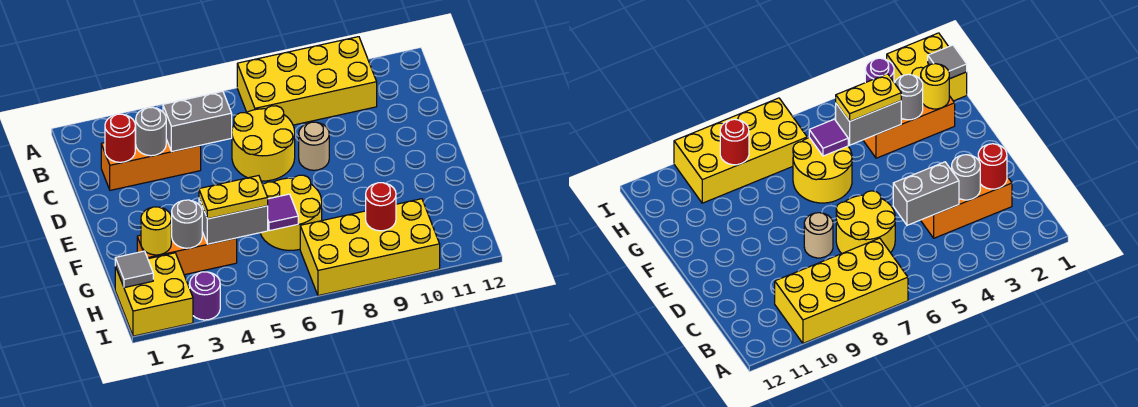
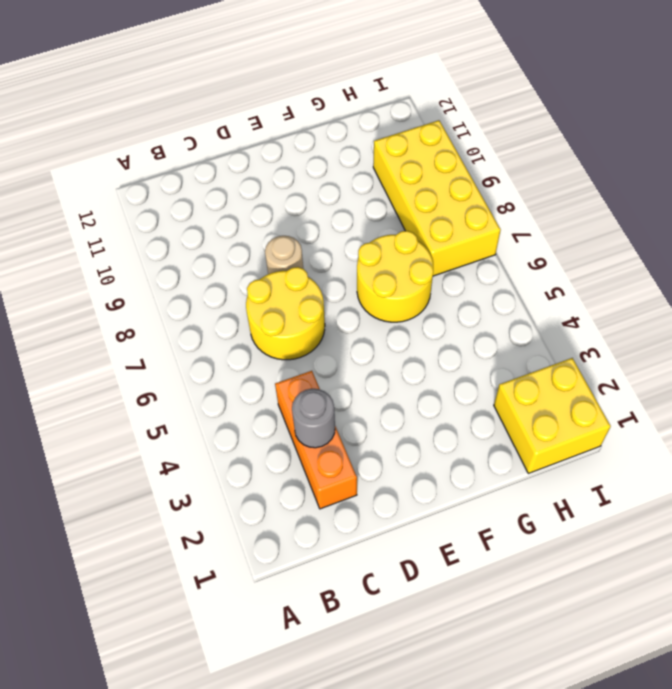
none -> yellow brick A7:B10 level 1
none -> orange brick G2:G4 level 1
none -> purple round brick I3 level 1

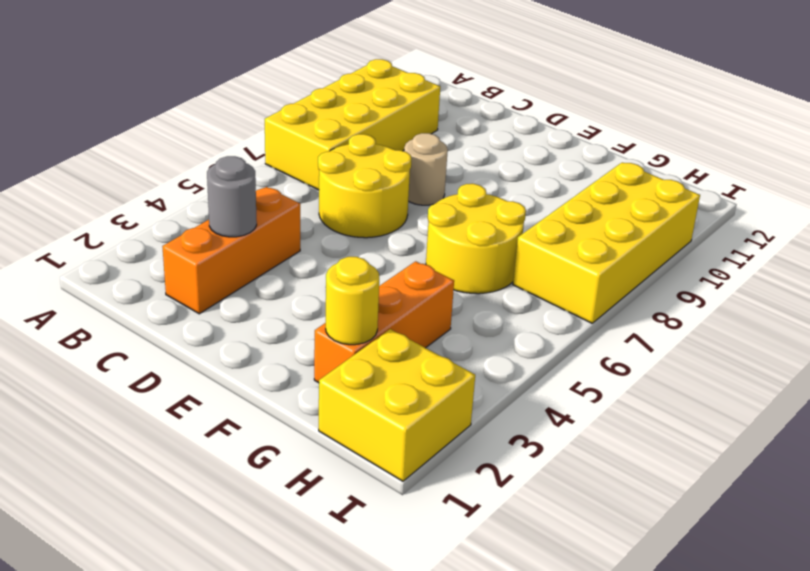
none -> purple round brick I3 level 1
none -> red round brick C2 level 2
none -> grey brick C4:C5 level 2

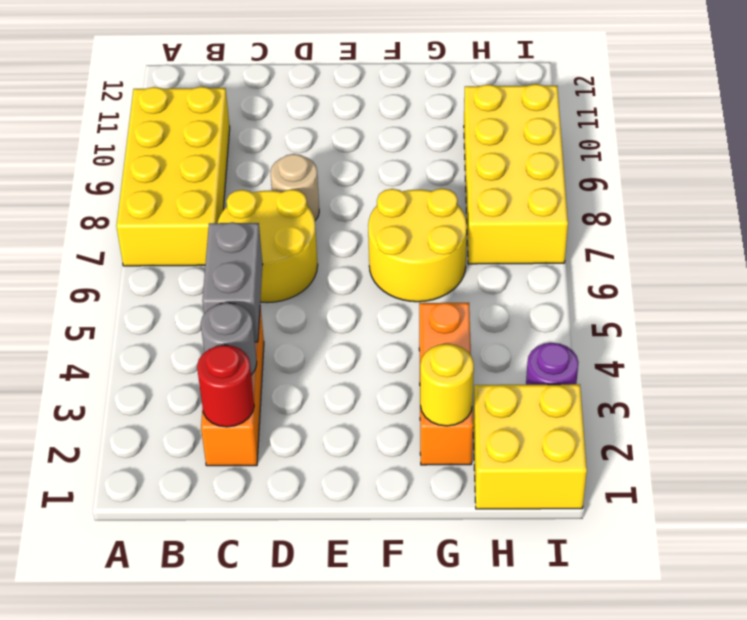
none -> grey round brick G3 level 2
none -> grey brick G4:G5 level 2
none -> purple tile G6 level 2

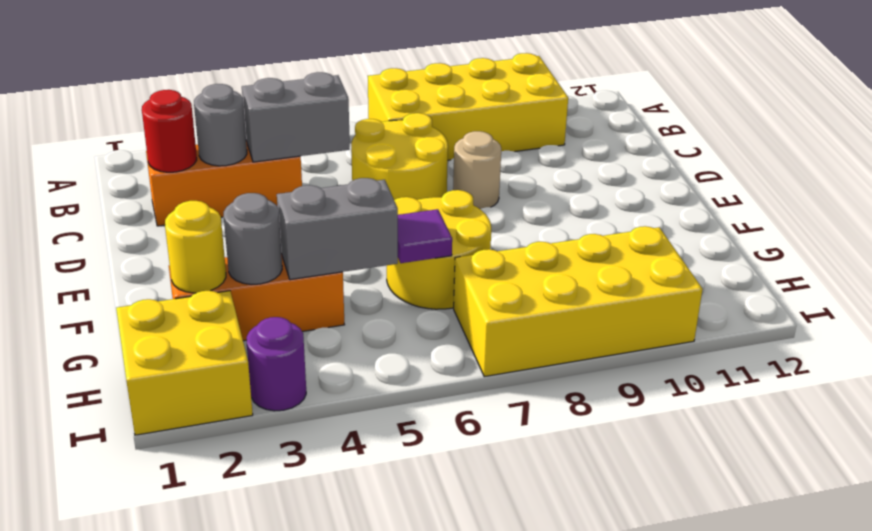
none -> grey tile H1 level 2
none -> red round brick H9 level 2
none -> yellow plate G4:G5 level 3

